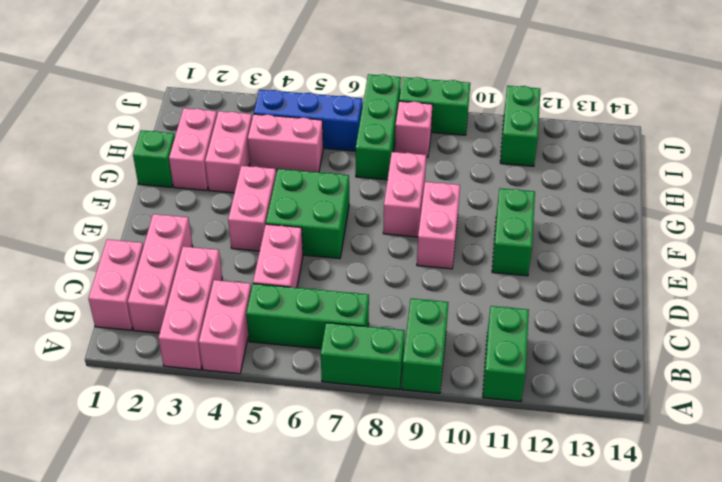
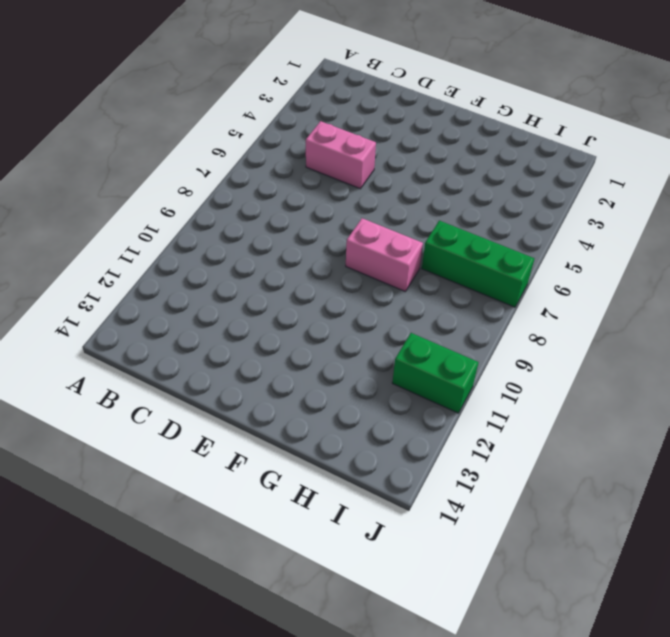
none -> pink brick A3:C3 level 1
none -> pink brick A4:B4 level 1
none -> green brick A7:A8 level 1

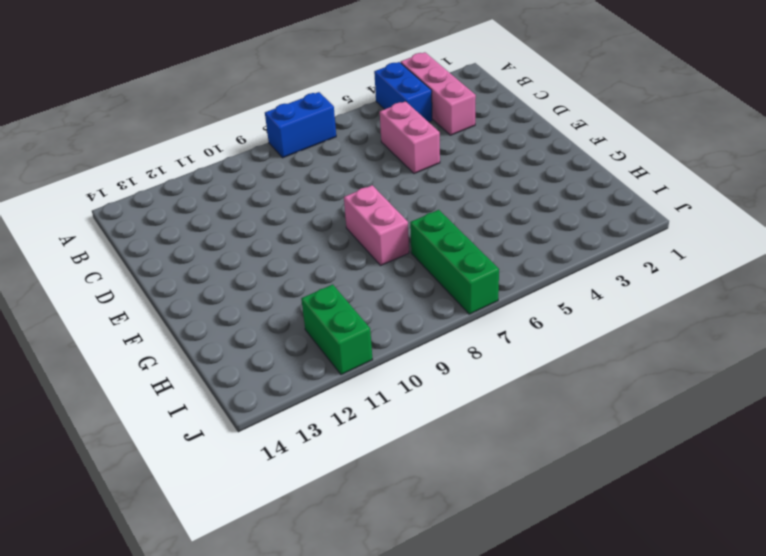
blue brick A4:B4 level 1 -> pink brick A4:B4 level 1
blue brick A7:A8 level 1 -> green brick A7:A8 level 1
none -> green brick A9:B9 level 1
none -> green brick A11:B11 level 1
none -> pink brick B1:C1 level 1

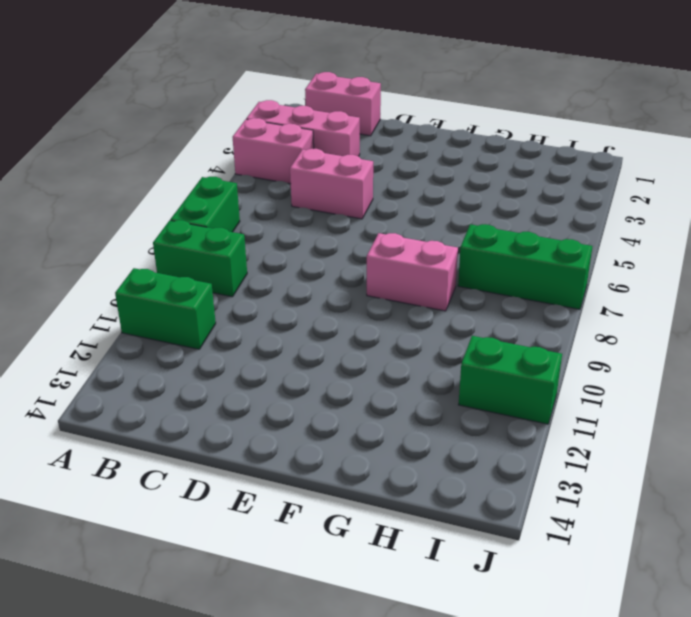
none -> pink brick B2:D2 level 1
none -> green brick B5:B7 level 1
none -> pink brick E4:F4 level 1

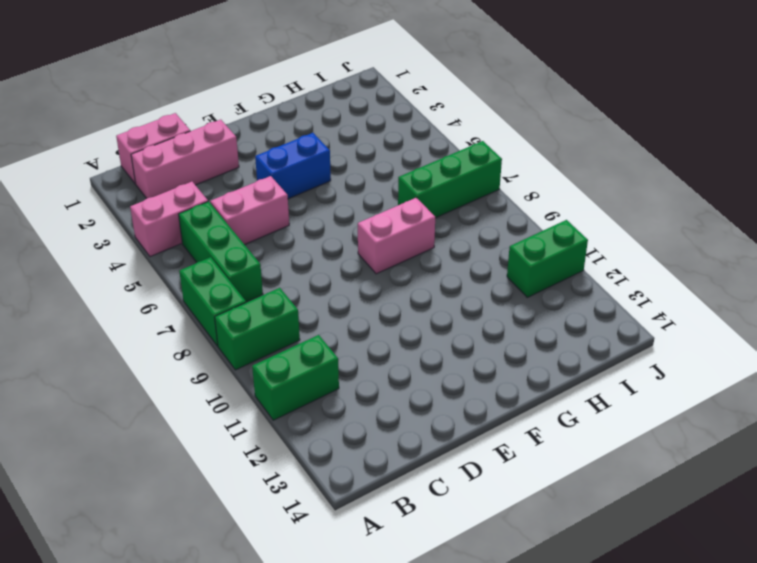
blue brick E4:F4 level 1 -> pink brick E4:F4 level 1
none -> pink brick A3:C3 level 1
none -> green brick E5:F6 level 1
none -> pink brick E9:F9 level 1

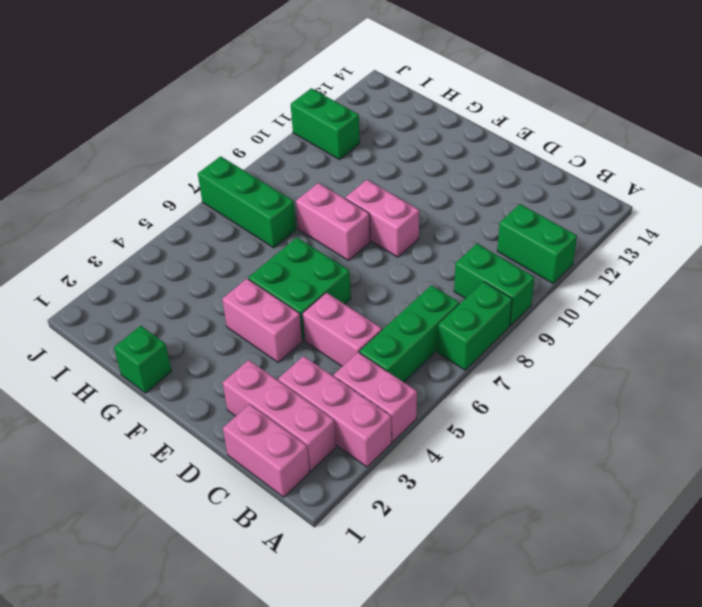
none -> green brick E11:F11 level 1
none -> pink brick G2:H2 level 1
none -> pink brick G3:H3 level 1

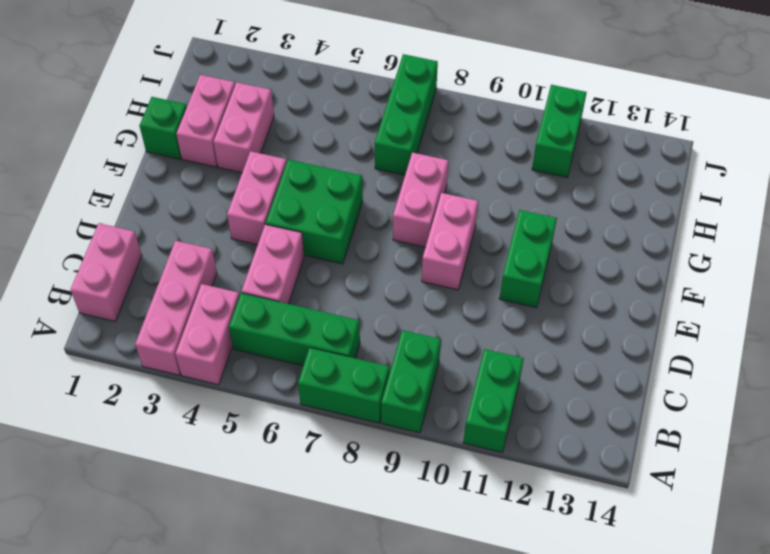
none -> pink brick B2:D2 level 1
none -> pink brick H4:H5 level 1
none -> blue brick I4:I6 level 1

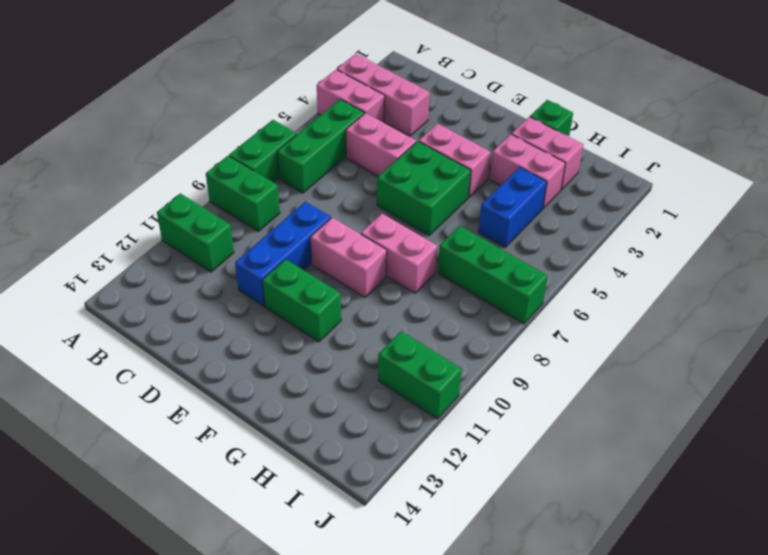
blue brick D9:D11 level 1 -> blue brick I4:I6 level 1
blue brick H4:H5 level 1 -> pink brick H4:H5 level 1
none -> pink brick B1:C1 level 1
none -> pink brick B2:D2 level 1
none -> pink brick I8 level 1

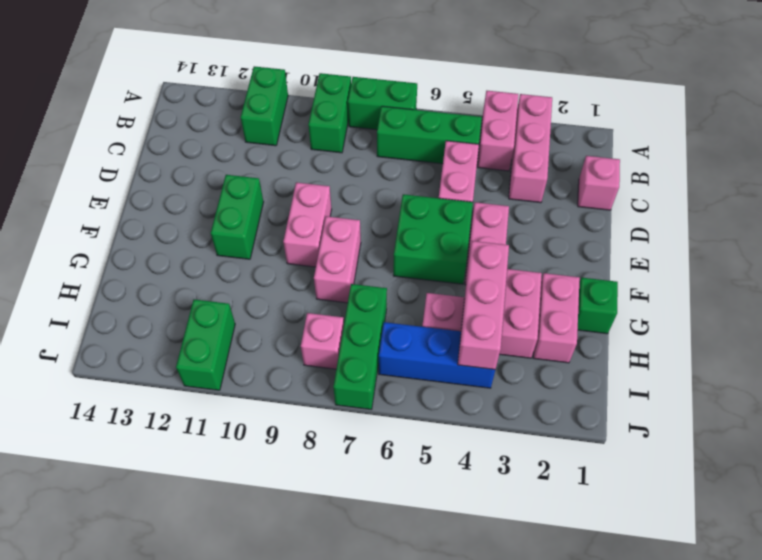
pink brick C1 level 1 -> pink brick B1:C1 level 1
pink brick G4:I4 level 2 -> pink brick B2:D2 level 1
none -> green brick J8:J9 level 1

